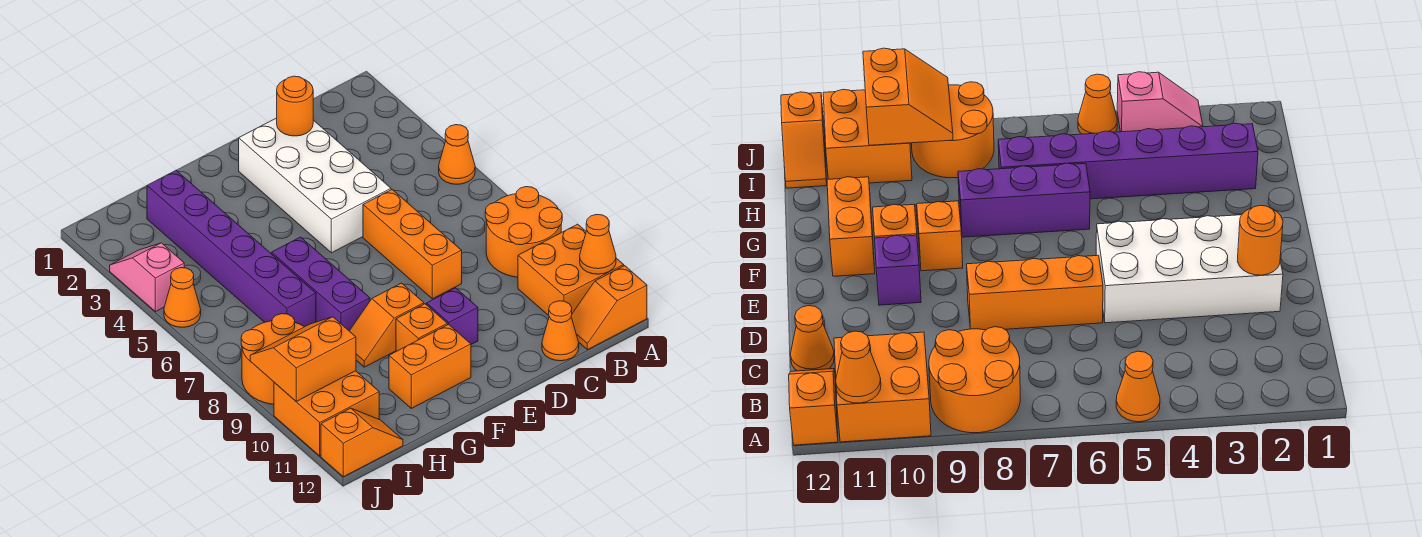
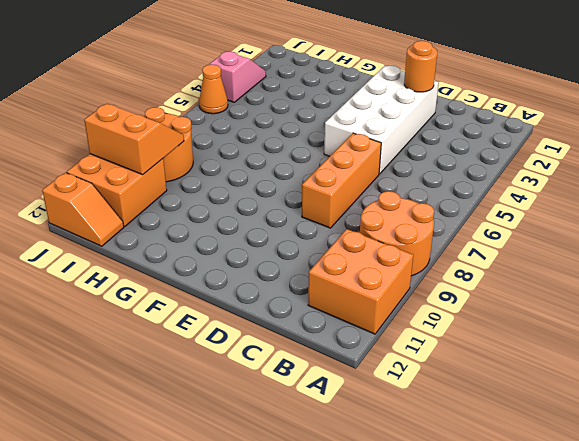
none -> orange cone A5 level 1
none -> orange slope A12:B12 level 1 top A
none -> orange cone C12 level 1

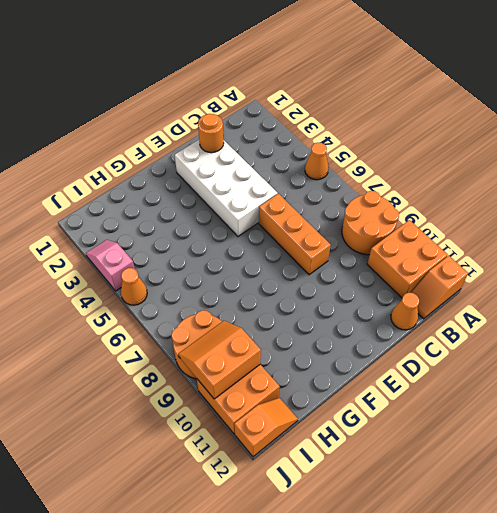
none -> purple brick E10 level 1
none -> orange slope F9:G9 level 1 top F
none -> orange brick F10 level 1

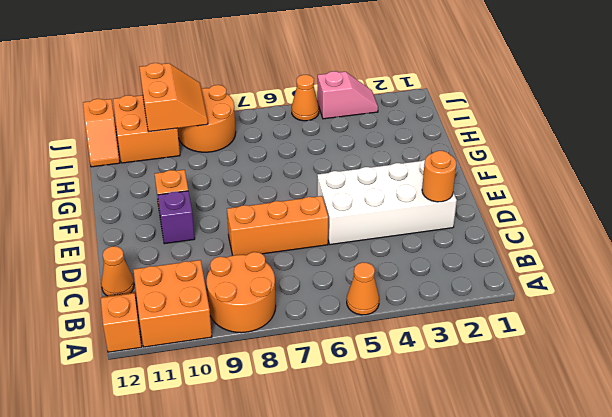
none -> orange slope F9:G9 level 1 top F
none -> orange brick F11:G11 level 1
none -> purple brick G6:G8 level 1

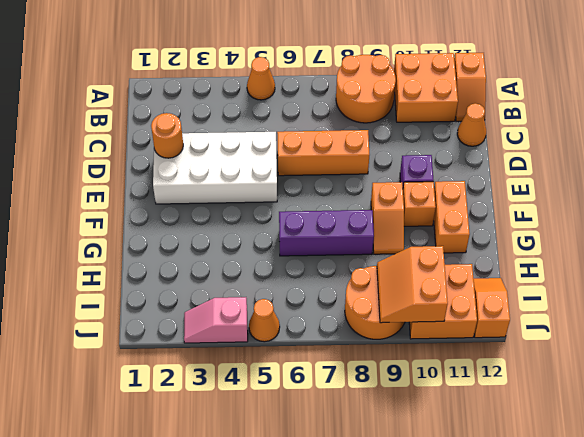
none -> purple brick H2:H7 level 1
none -> orange cone A11 level 2

